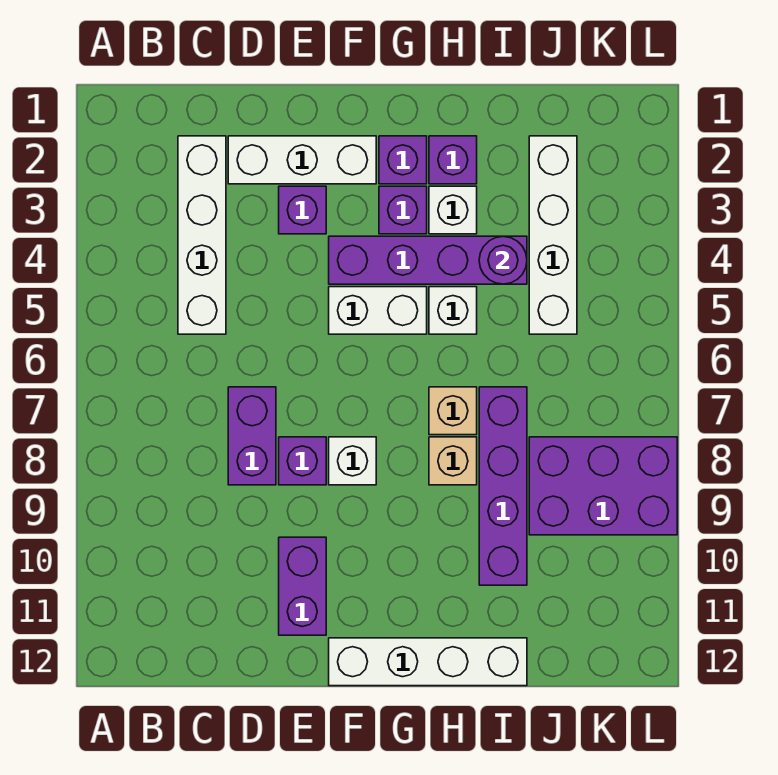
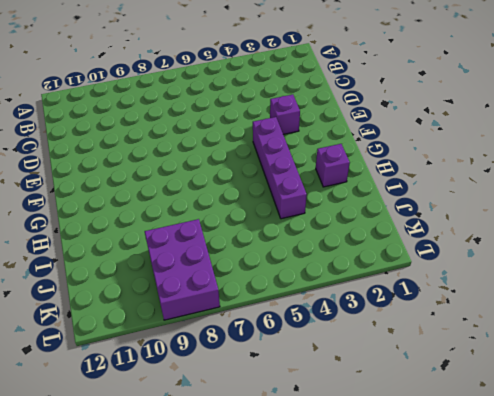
none -> white brick C2:C5 level 1
none -> white brick D2:F2 level 1
none -> purple brick D7:D8 level 1

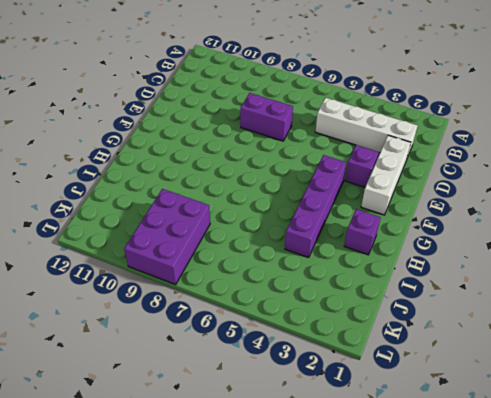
none -> purple brick E8 level 1
none -> purple brick E10:E11 level 1
none -> white brick F5:G5 level 1

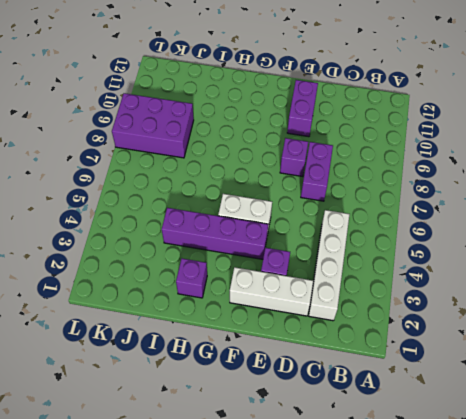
none -> white brick F8 level 1
none -> white brick F12:I12 level 1
none -> purple brick G2 level 1

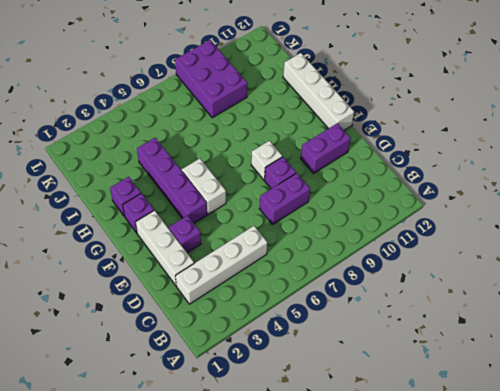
none -> purple brick G3 level 1
none -> white brick H3 level 1
none -> white brick H5 level 1

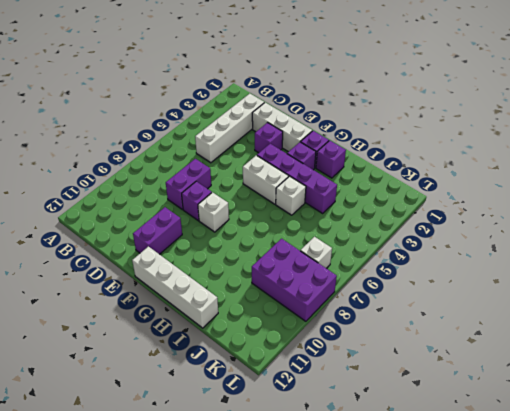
white brick K7 level 1 -> white brick H3 level 1
none -> tan brick H7 level 1
none -> tan brick H8 level 1
none -> purple brick I7:I10 level 1

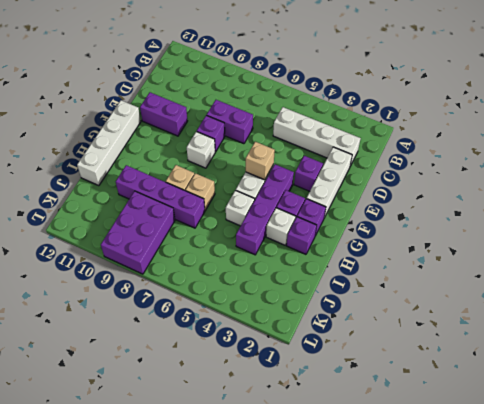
tan brick F5 level 2 -> none
none -> white brick J2:J5 level 1
none -> purple round brick I4 level 2

